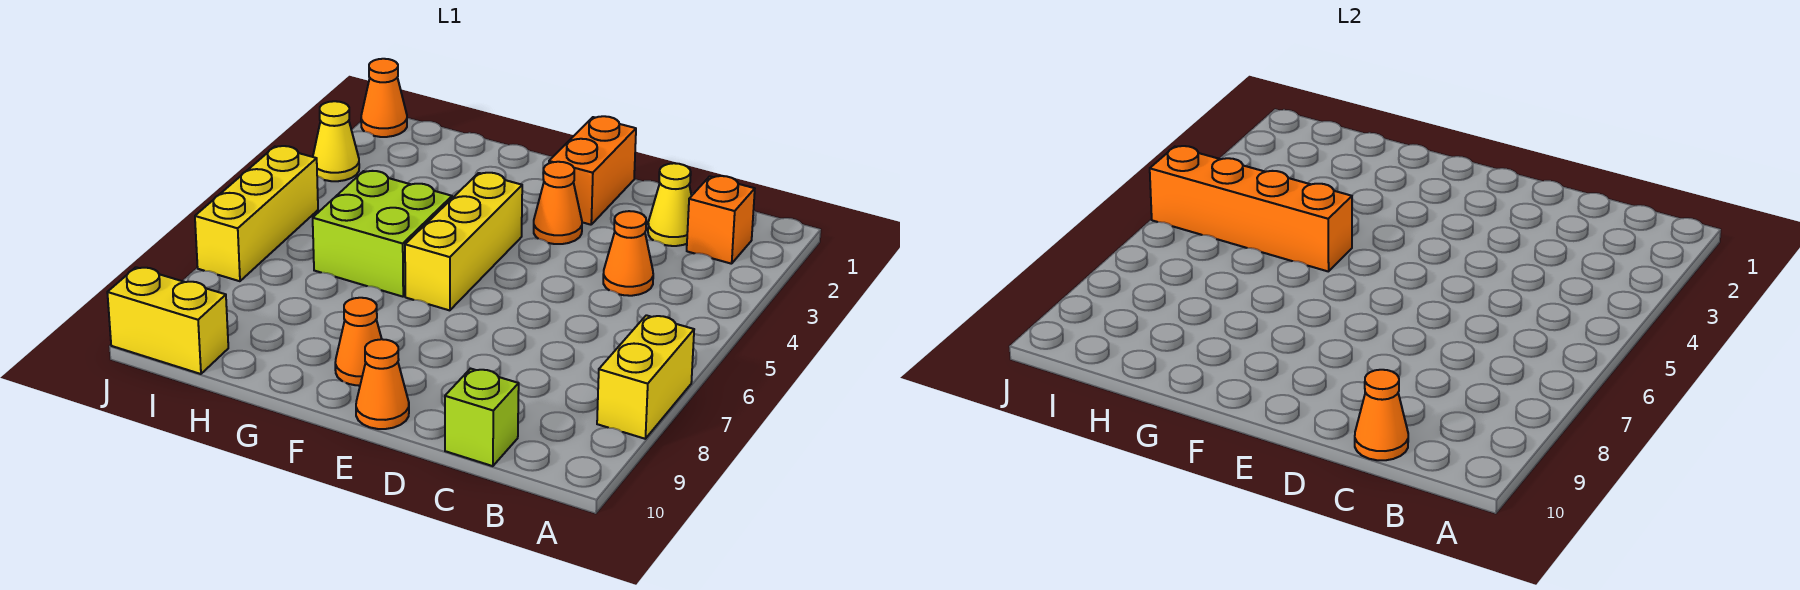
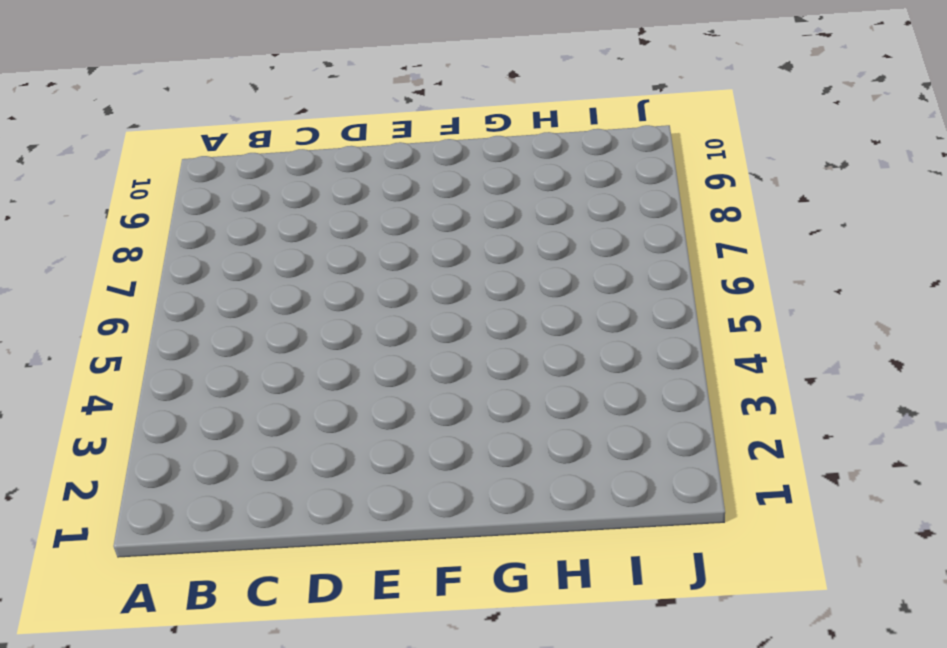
none -> yellow brick A7:A8 level 1
none -> orange brick B2 level 1
none -> yellow cone C2 level 1

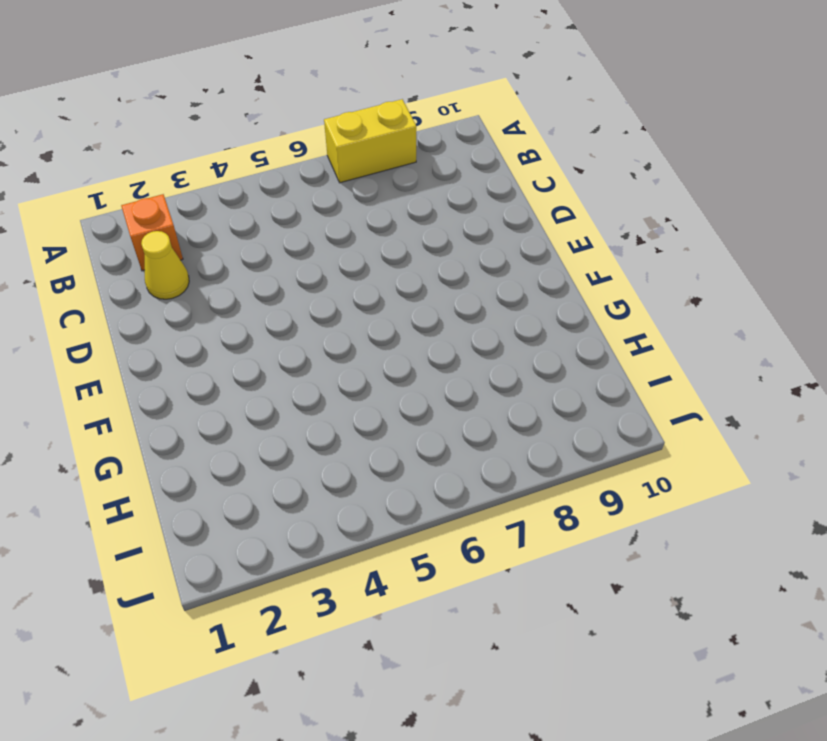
none -> orange cone C4 level 1
none -> lime brick C10 level 1
none -> orange brick E1:E2 level 1

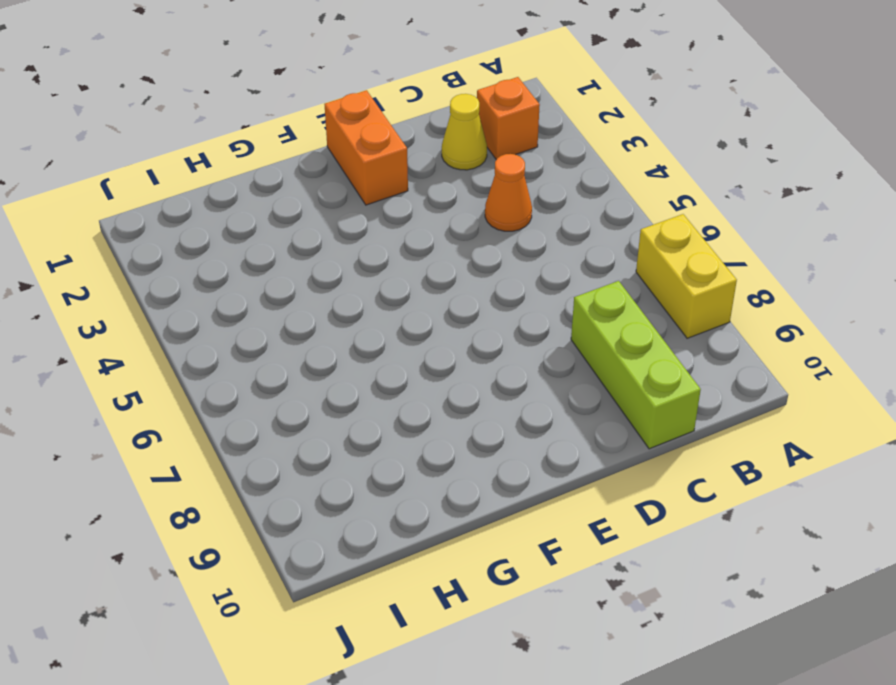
lime brick C8:C10 level 1 -> lime brick C10 level 1
none -> orange cone E3 level 1
none -> orange cone E10 level 1
none -> yellow brick F4:F6 level 1

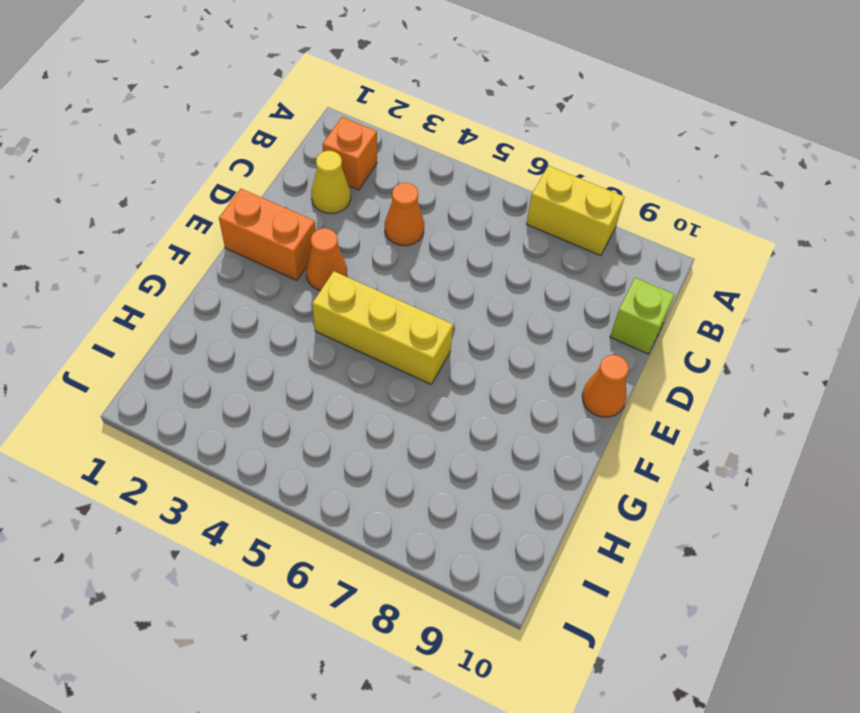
none -> orange cone F9 level 1
none -> lime brick G5:H6 level 1
none -> yellow brick I10:J10 level 1

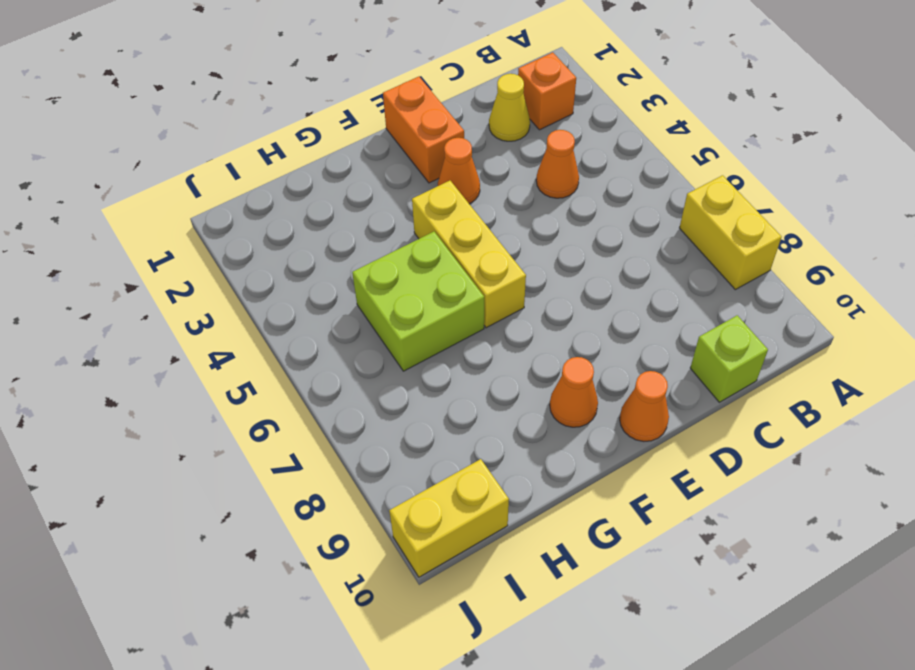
none -> orange cone J1 level 1
none -> yellow cone J3 level 1
none -> yellow brick J5:J7 level 1

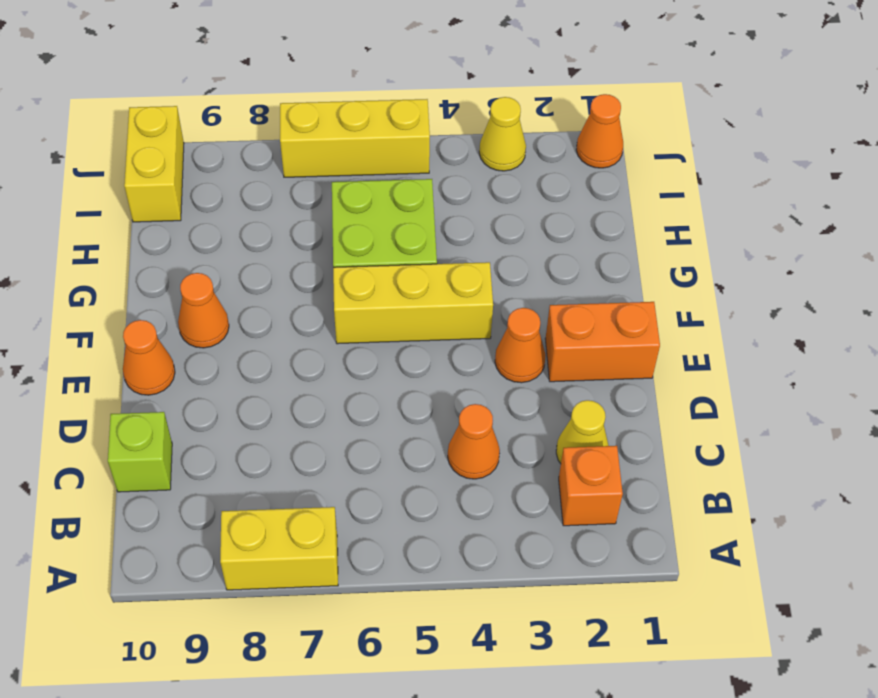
none -> orange cone C10 level 2
none -> orange brick G5:J5 level 2

